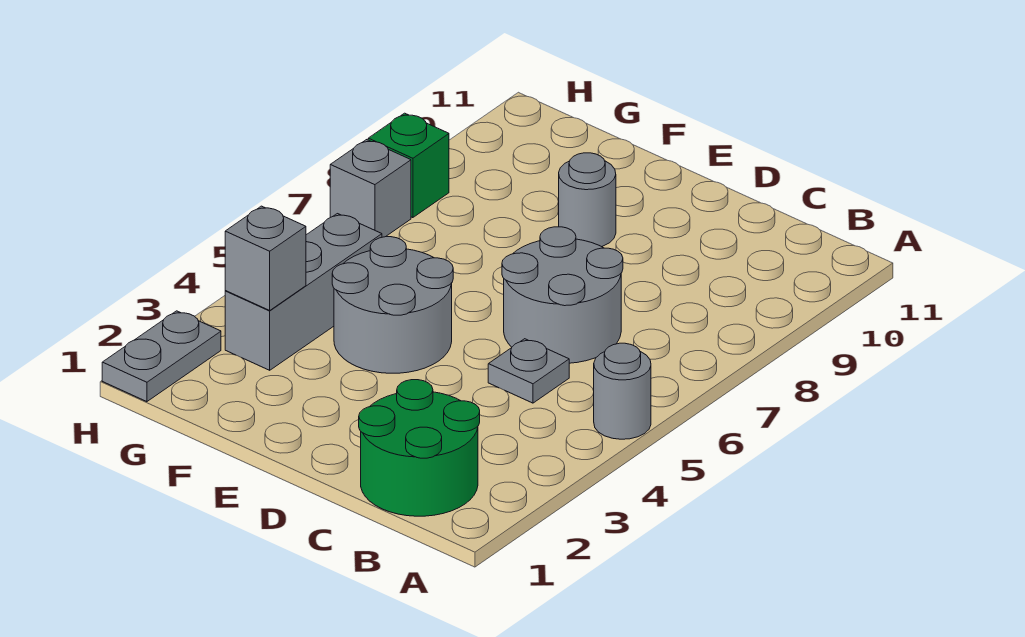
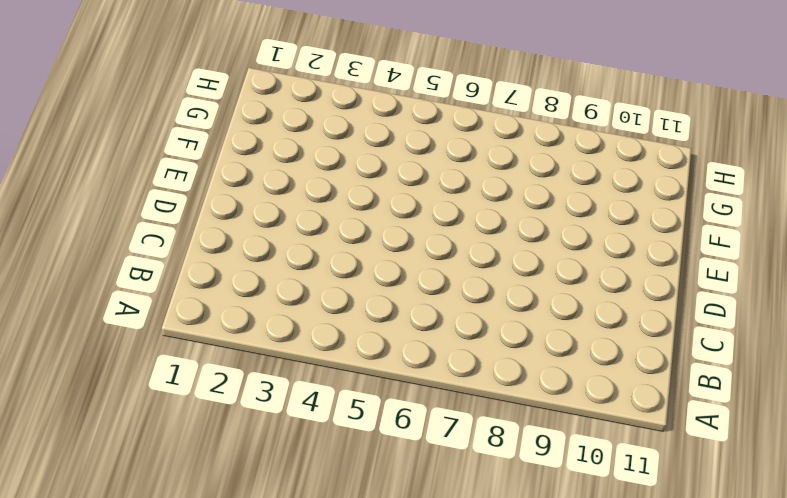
none -> grey round brick A5 level 1
none -> green round brick B1:C2 level 1

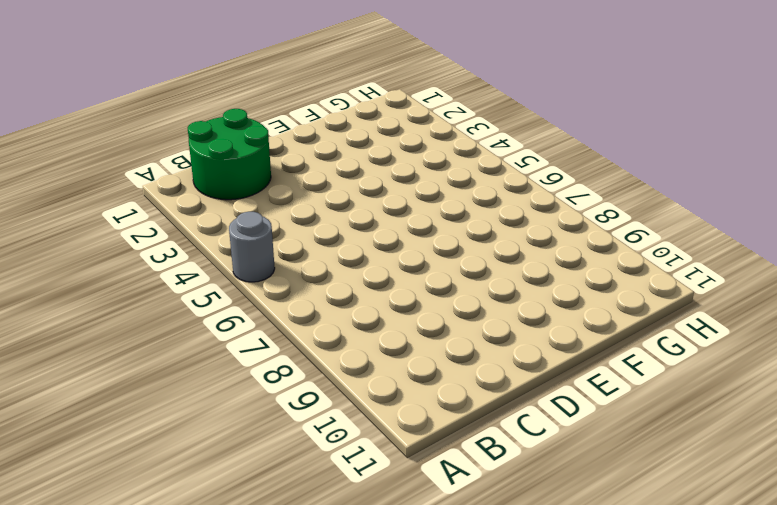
none -> grey plate C5 level 1
none -> grey round brick C6:D7 level 1

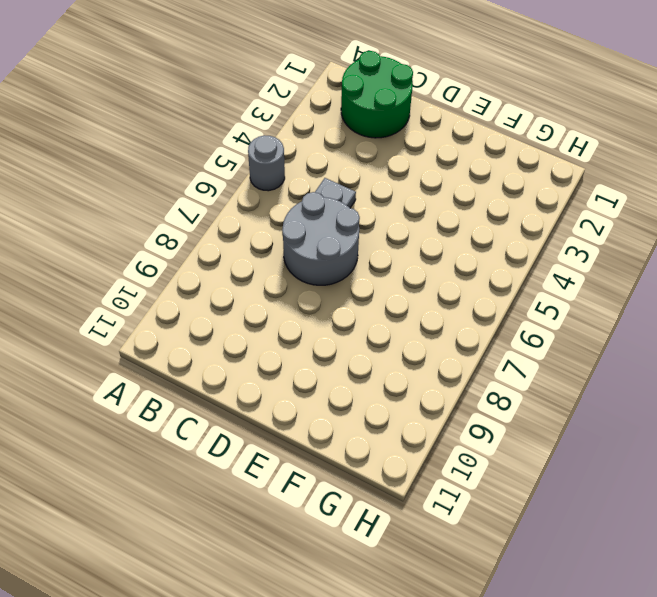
none -> grey round brick E4:F5 level 1
none -> grey round brick E9 level 1

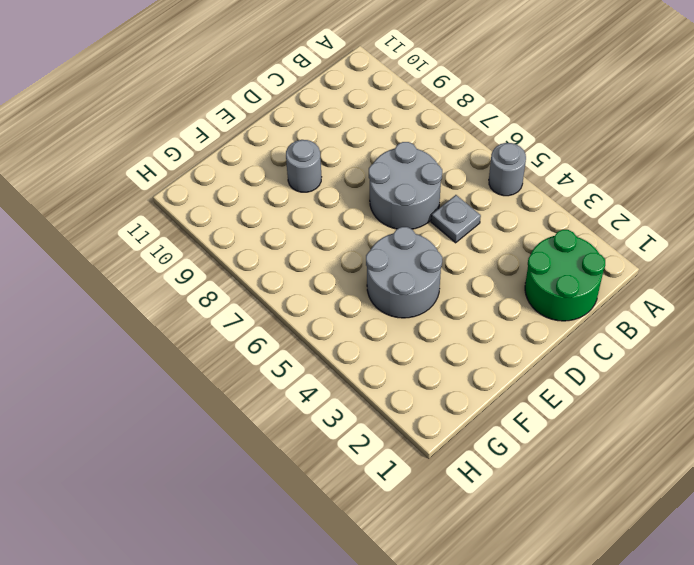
none -> grey brick G3:G5 level 1
none -> grey plate H1:H2 level 1

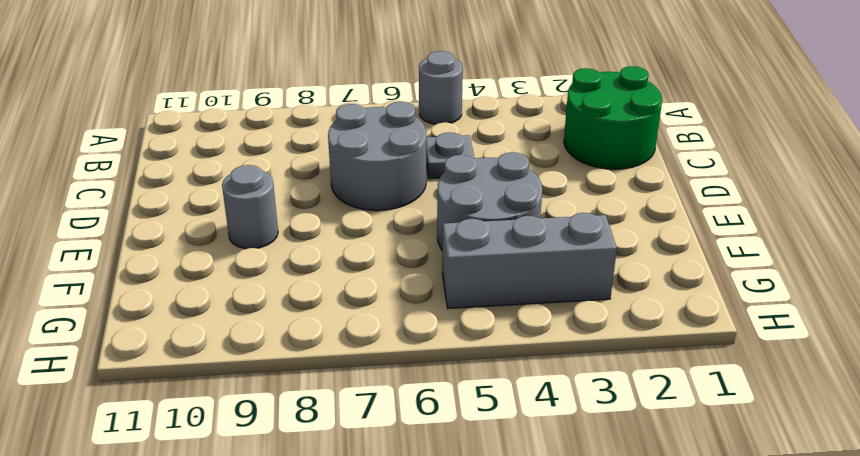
none -> grey plate H1:H2 level 1
none -> grey brick H7 level 1

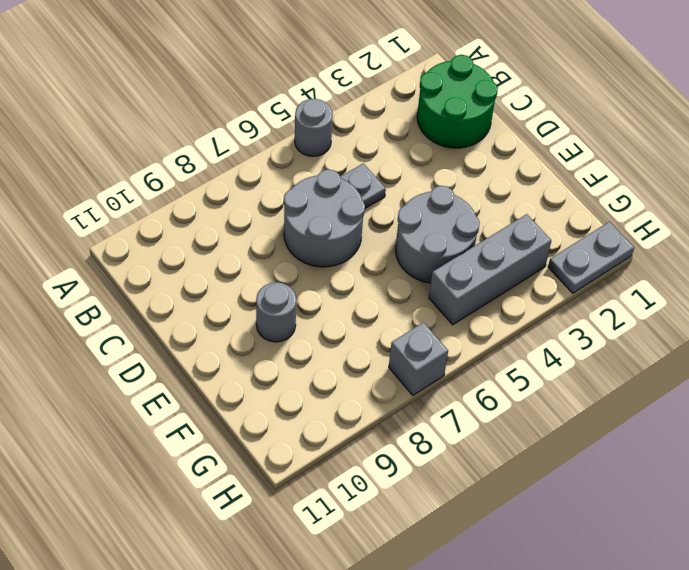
none -> green brick H8 level 1
none -> grey brick G3 level 2

